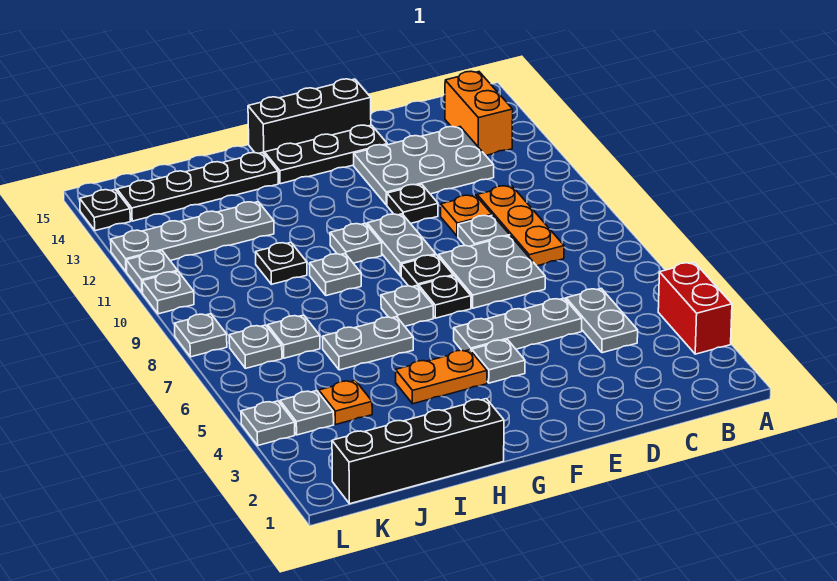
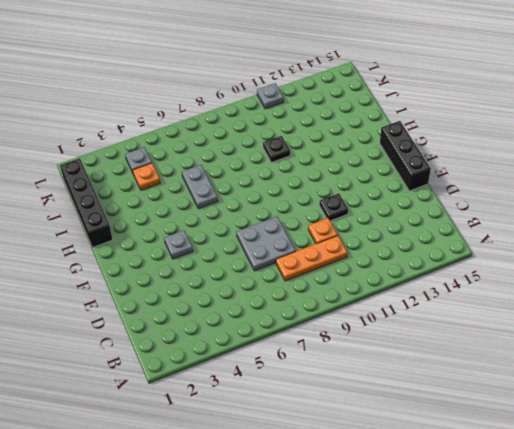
none -> red brick A3:A4 level 1
none -> orange brick B13:B14 level 1
none -> grey plate C4:C5 level 1
none -> grey plate C12:E13 level 1

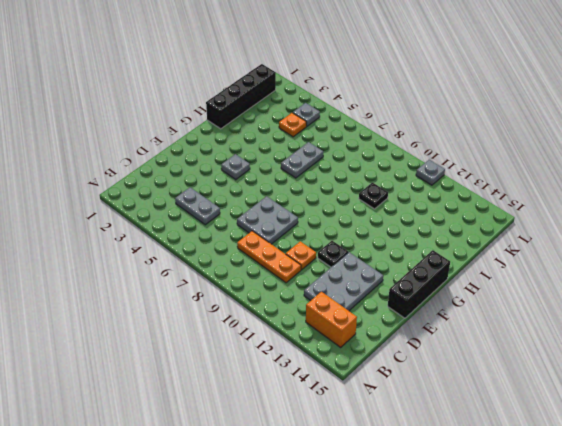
none -> red brick A3:A4 level 1
none -> grey plate D5:F5 level 1
none -> grey plate D9 level 1
none -> black plate E14:G14 level 1

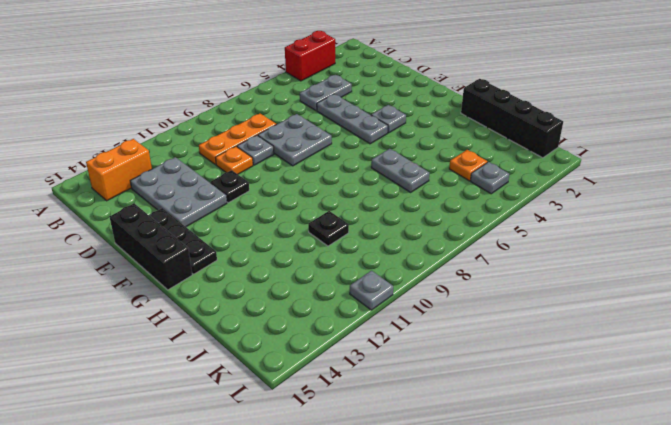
none -> black plate F7 level 1
none -> black plate F8 level 1
none -> grey plate F9:F10 level 1
none -> orange plate G4:H4 level 1

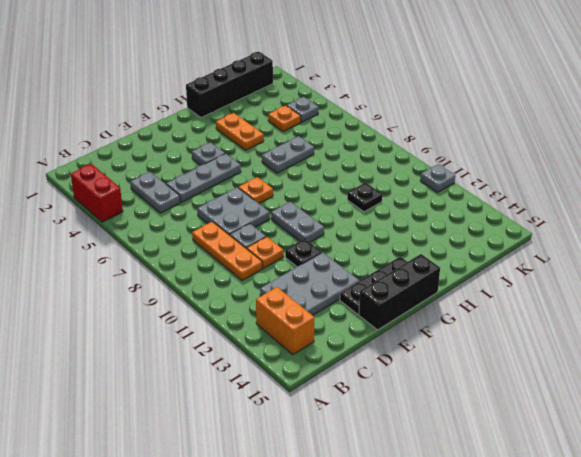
orange plate F7 level 1 -> black plate F7 level 1
orange plate H3:H4 level 1 -> orange plate G4:H4 level 1
none -> black plate F8 level 1
none -> grey plate G7 level 1
none -> grey plate G10 level 1
none -> grey plate H9 level 1

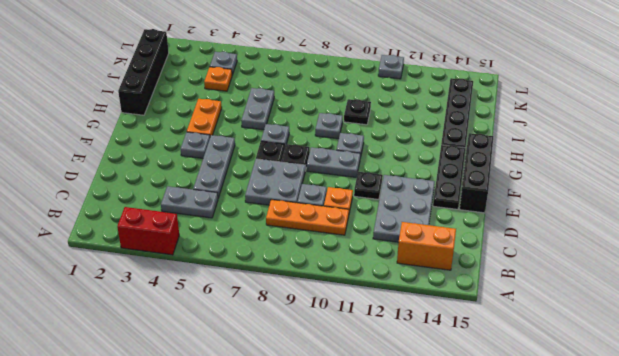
none -> grey plate I12:L12 level 1
none -> grey plate J7 level 1
none -> grey plate K7 level 1
none -> grey plate L4 level 1

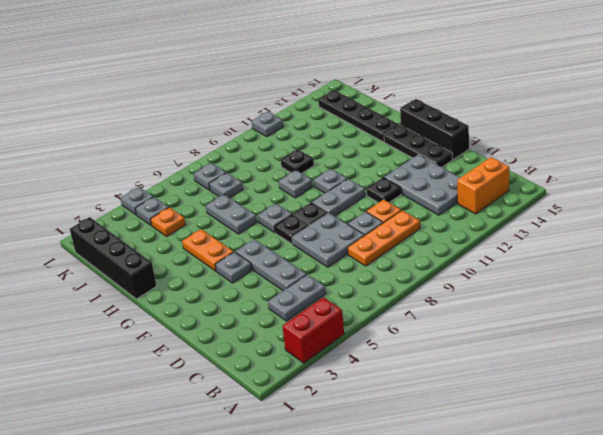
none -> grey plate I12:L12 level 1
none -> grey plate L8 level 1
none -> grey plate L10 level 1
none -> black plate L14 level 1

